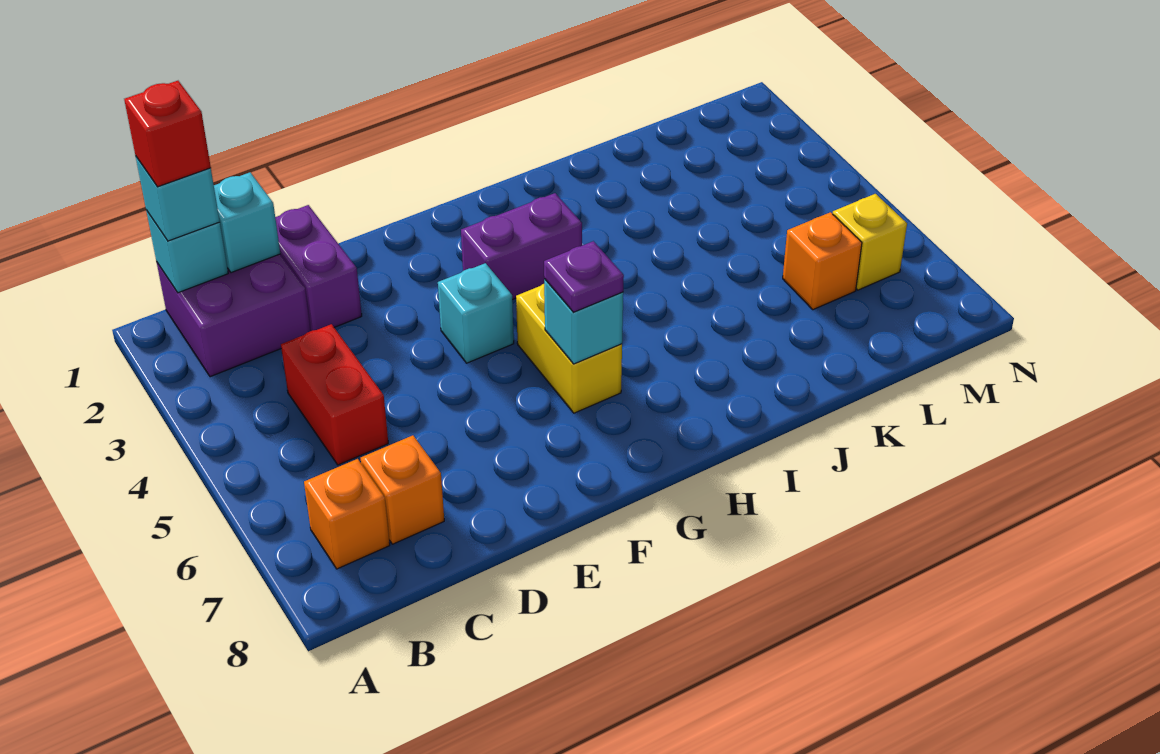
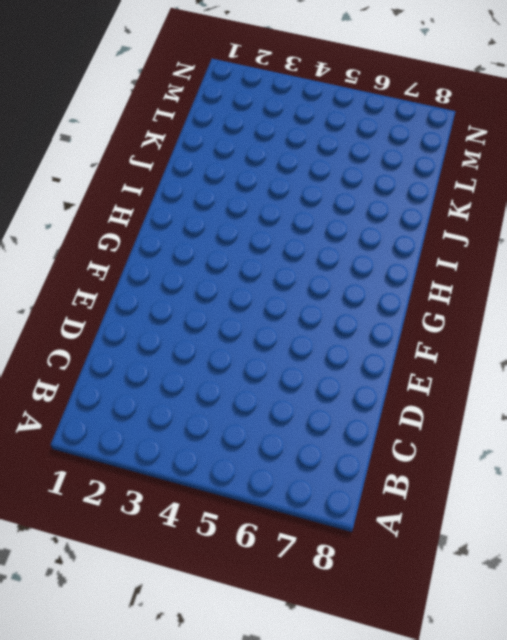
none -> purple brick B1:C2 level 1
none -> orange brick B7 level 1
none -> red brick C4:C5 level 1

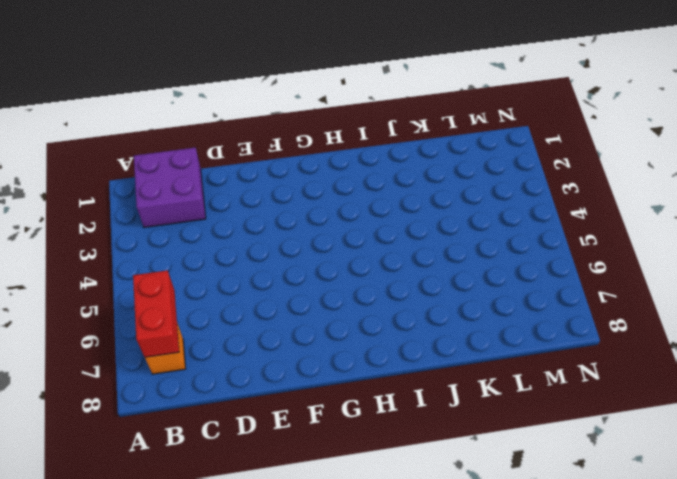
red brick B6:B7 level 2 -> red brick C4:C5 level 1
none -> orange brick C7 level 1
none -> purple brick D1:D2 level 1
none -> cyan brick F4 level 1

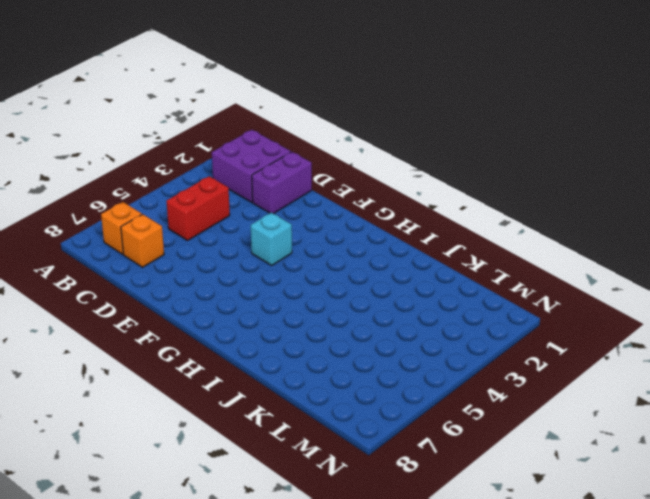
none -> purple brick G3:H3 level 1
none -> yellow brick G5:G6 level 1
none -> orange brick L6 level 1

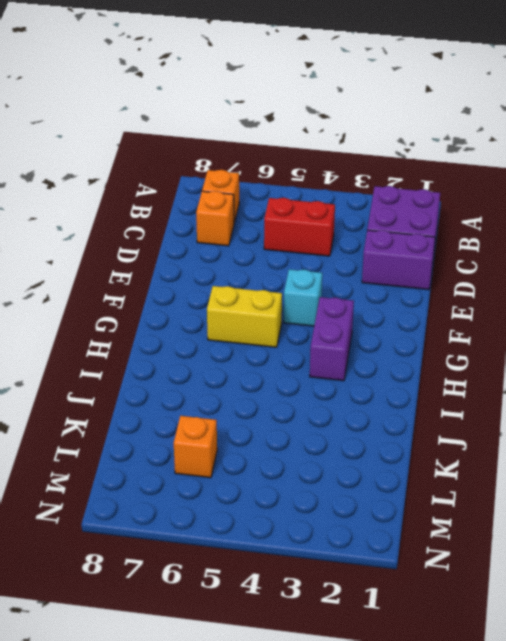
none -> yellow brick M6 level 1
none -> cyan brick B1 level 2
none -> cyan brick C1 level 2

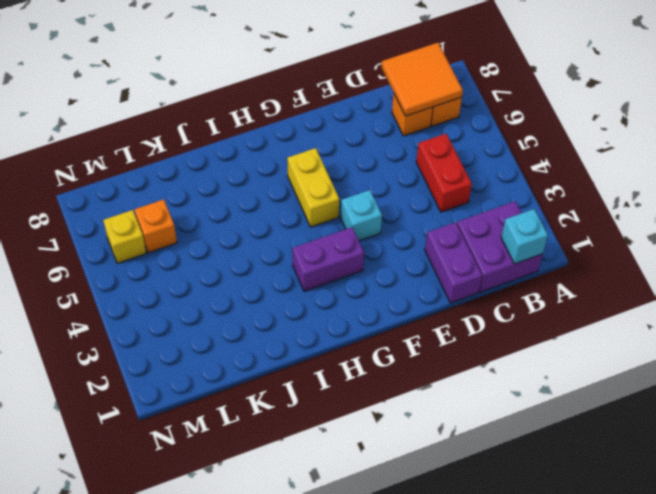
orange tile B7:C8 level 2 -> none
none -> cyan brick C1 level 2
none -> cyan brick G6 level 2
none -> cyan brick B1 level 3

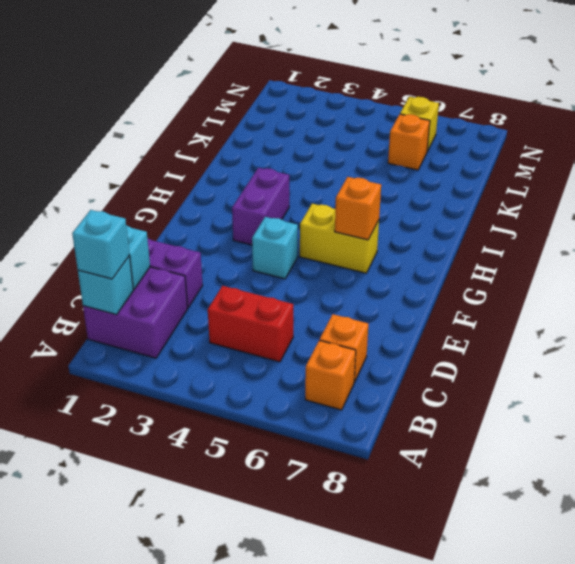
orange brick G6 level 2 -> cyan brick G6 level 2
none -> purple plate G6 level 3
none -> red brick B1 level 4

